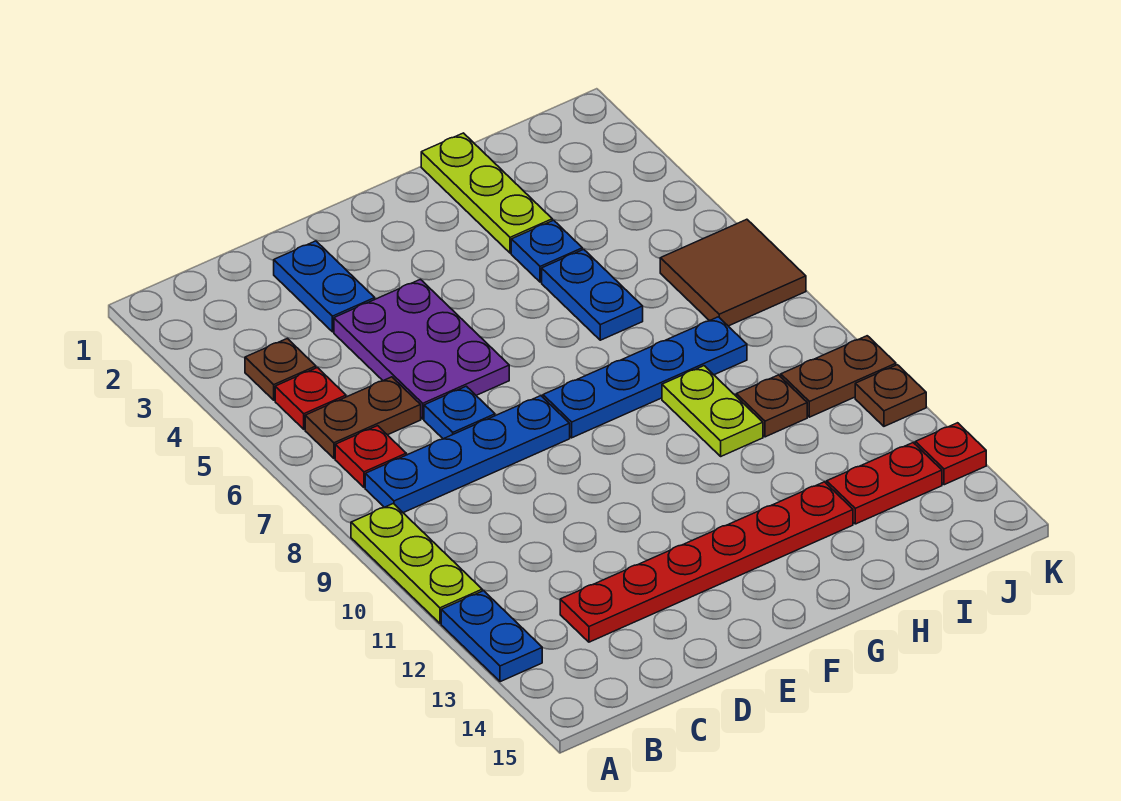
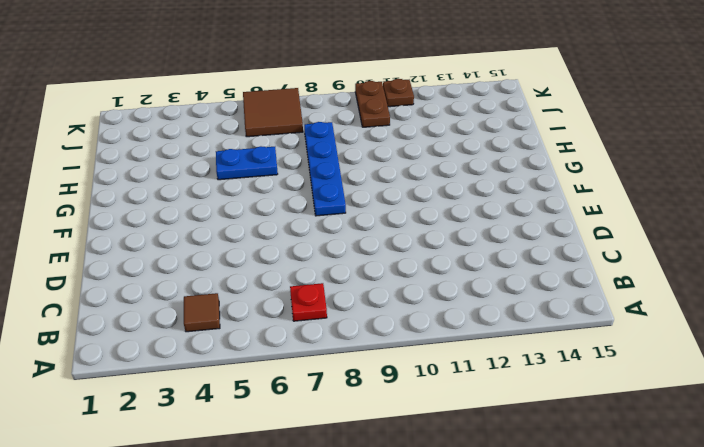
brown tile B4 level 1 -> brown plate B4 level 1
none -> lime plate A9:A11 level 1
none -> blue plate A12:A13 level 1
none -> red plate B5 level 1

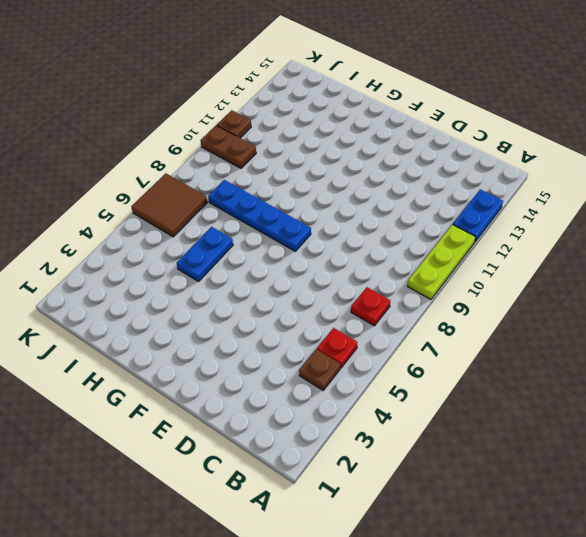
none -> brown plate B6:C6 level 1
none -> blue plate B8:E8 level 1
none -> red plate C13:H13 level 1

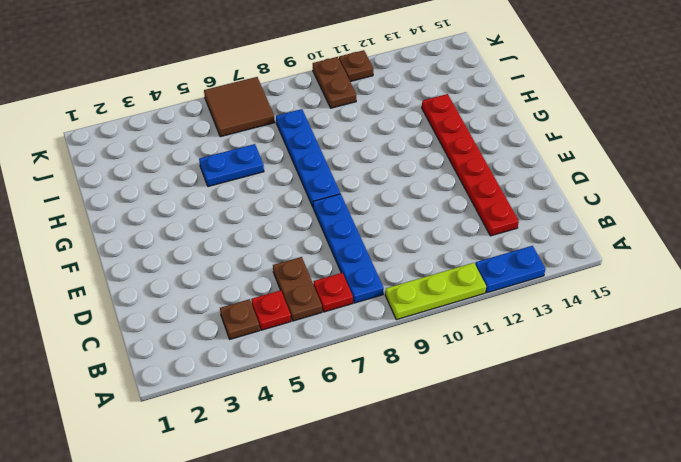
none -> blue plate D2:D3 level 1
none -> purple plate D4:E6 level 1
none -> blue plate D7 level 1

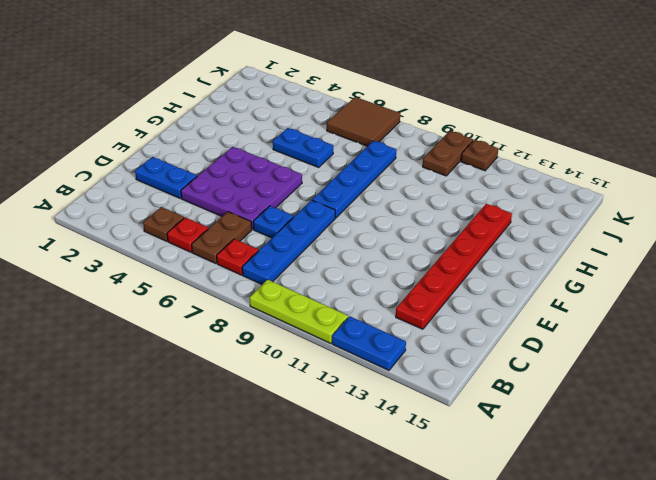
purple plate D4:F6 level 1 -> purple plate D4:E6 level 1
none -> lime plate H1:H3 level 1
none -> blue plate H4 level 1
none -> lime plate H9:H10 level 1

